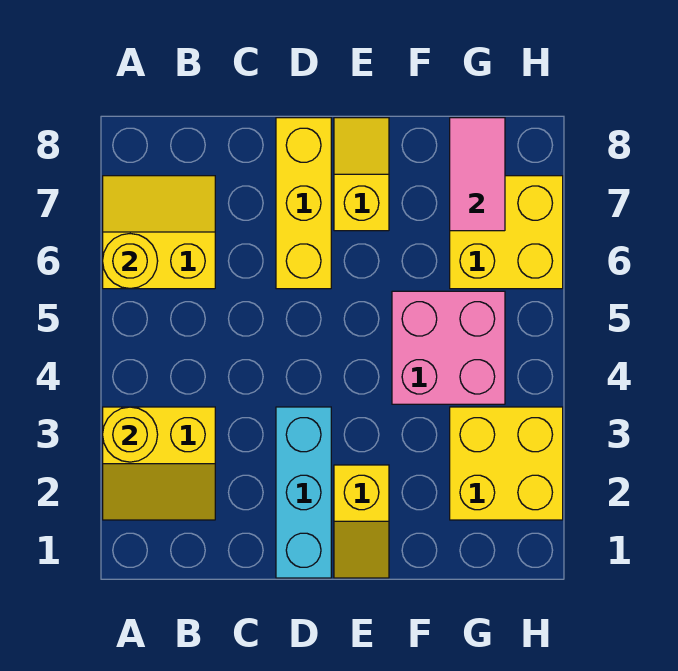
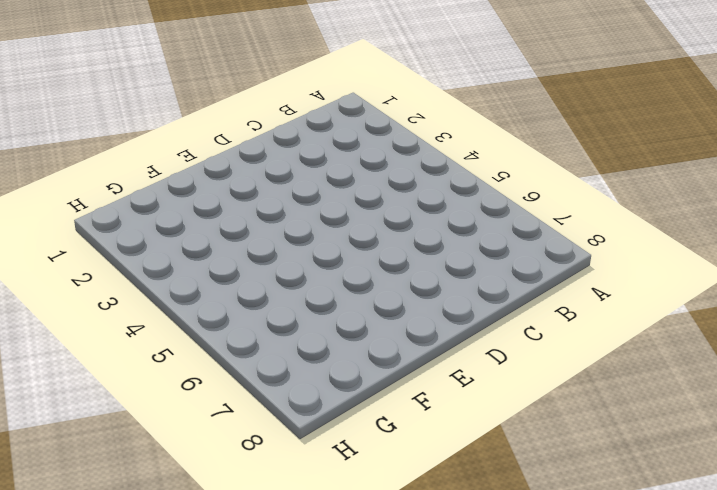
none -> yellow slope A2:B3 level 1 top 3
none -> yellow slope A6:B7 level 1 top 6
none -> cyan brick D1:D3 level 1

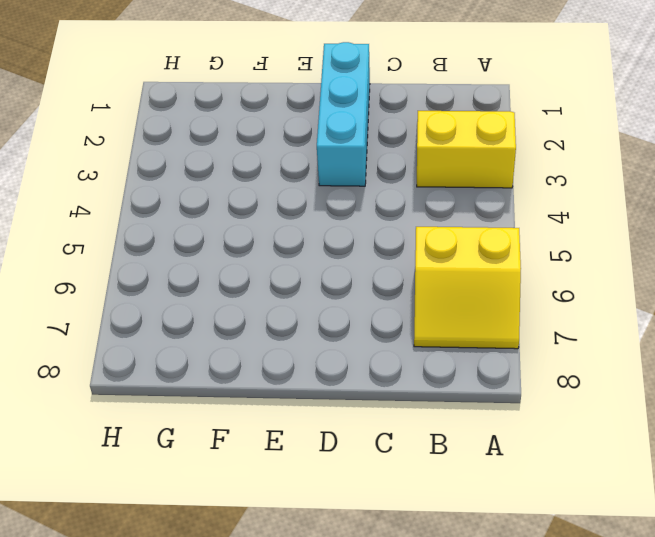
none -> yellow brick D6:D8 level 1
none -> yellow slope E1:E2 level 1 top 2
none -> yellow slope E7:E8 level 1 top 7

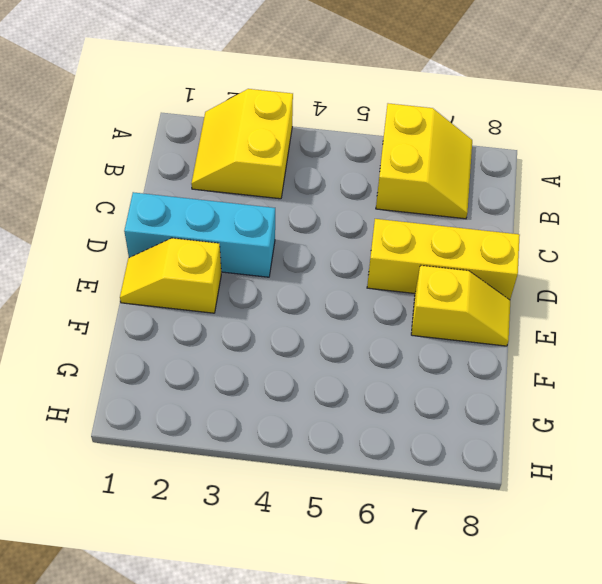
none -> pink brick F4:G5 level 1
none -> yellow brick G2:H3 level 1
none -> yellow brick G6:H7 level 1

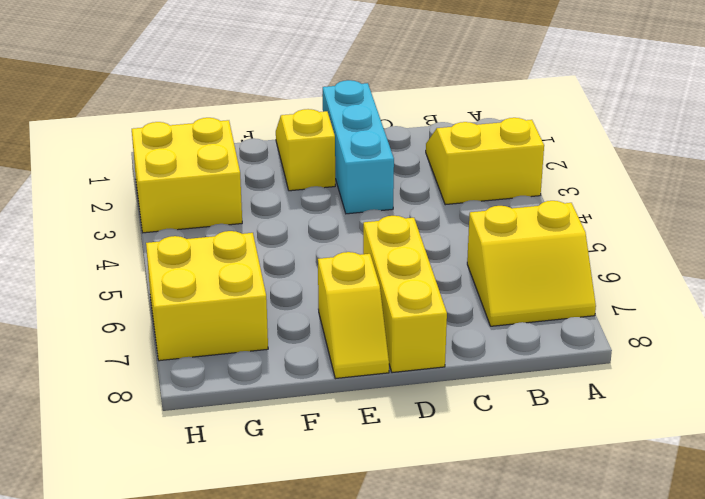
none -> pink brick F4:G5 level 1
none -> yellow round brick A3 level 2
none -> yellow round brick A6 level 2

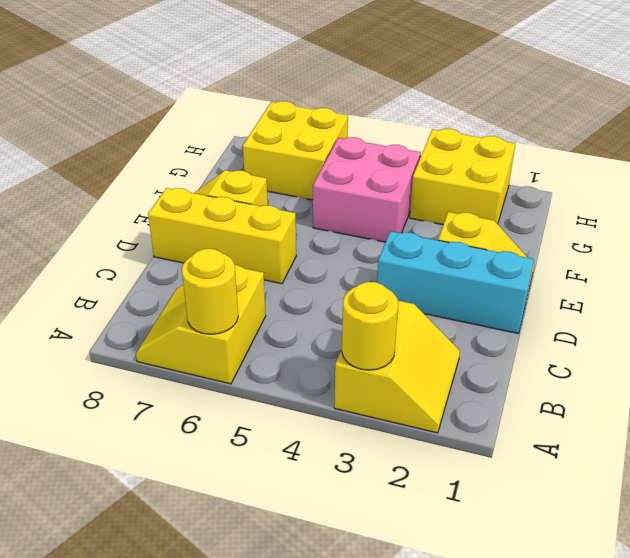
none -> pink tile G7:G8 level 2

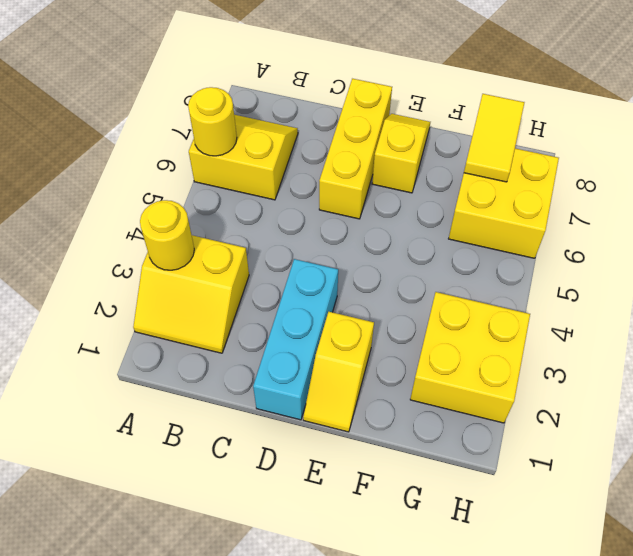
yellow tile G7:G8 level 2 -> pink tile G7:G8 level 2
none -> pink brick F4:G5 level 1

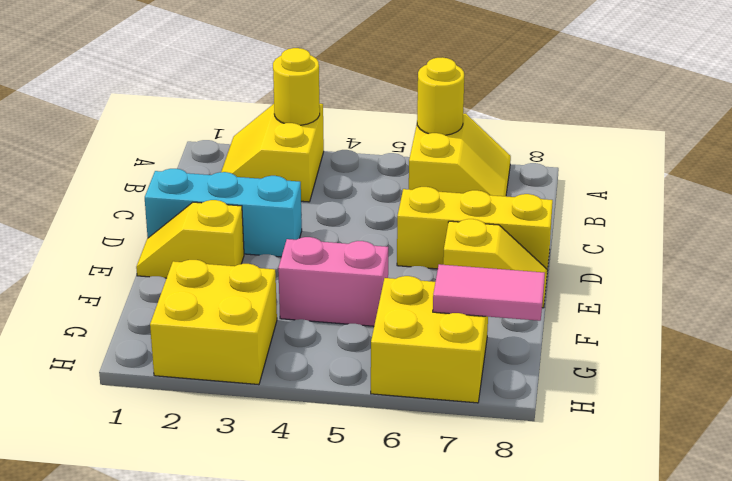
pink brick F4:F5 level 1 -> pink brick F4:G5 level 1

